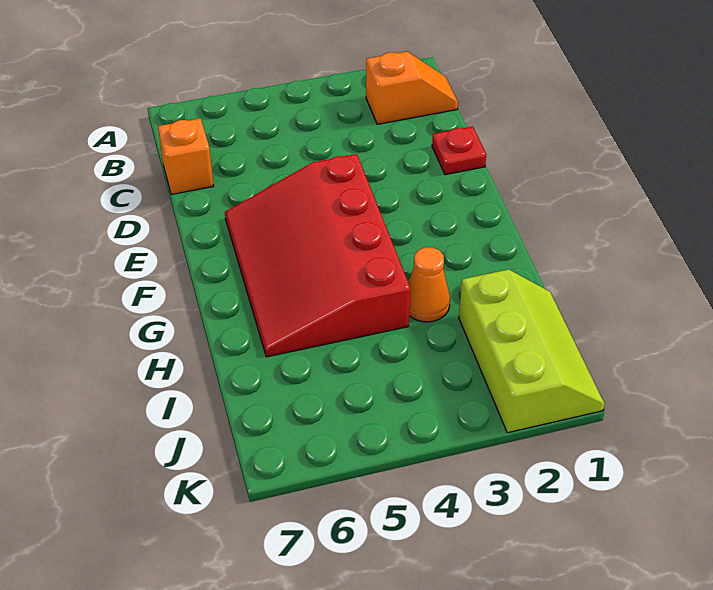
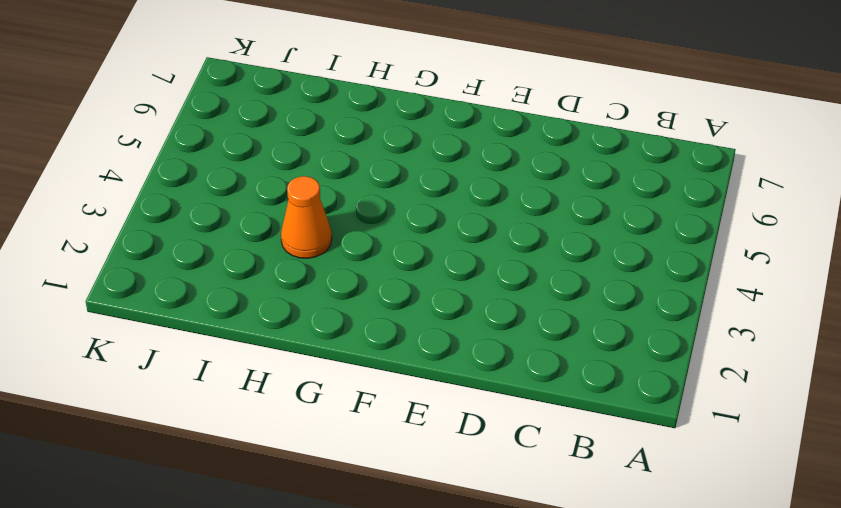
none -> orange slope B1:B2 level 1 top 2
none -> orange brick C7 level 1

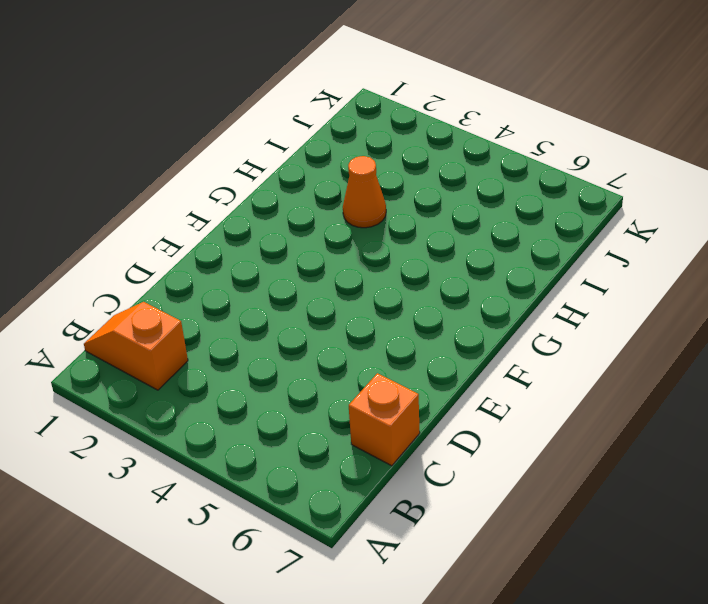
none -> red plate D1 level 1
none -> red slope E4:H6 level 1 top 4

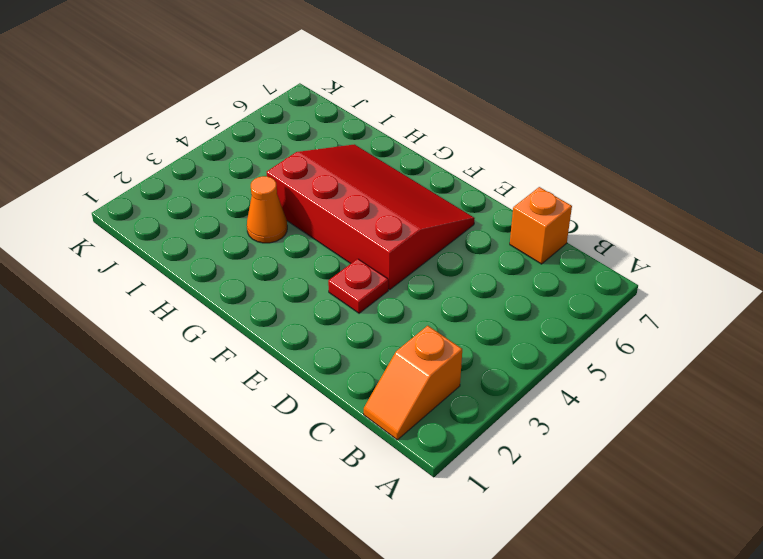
red plate E3 level 1 -> red plate D1 level 1
none -> lime slope I1:K2 level 1 top 2

